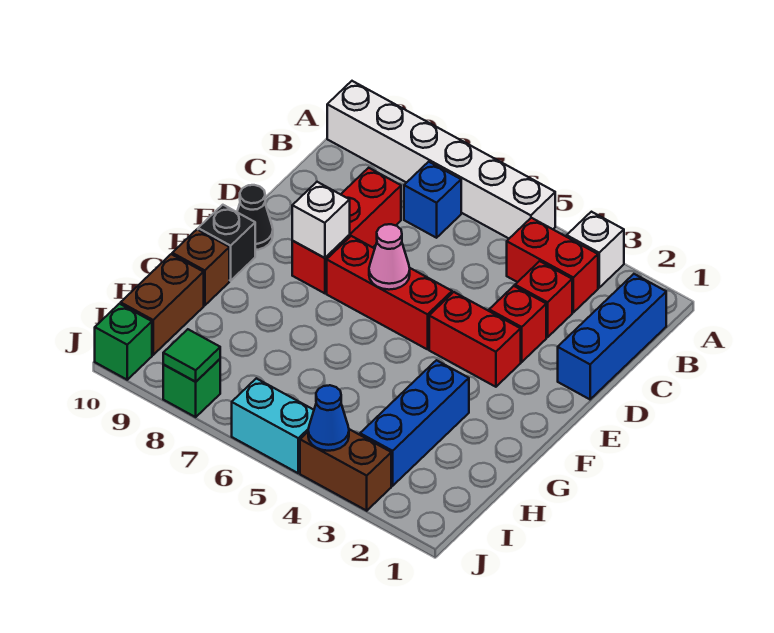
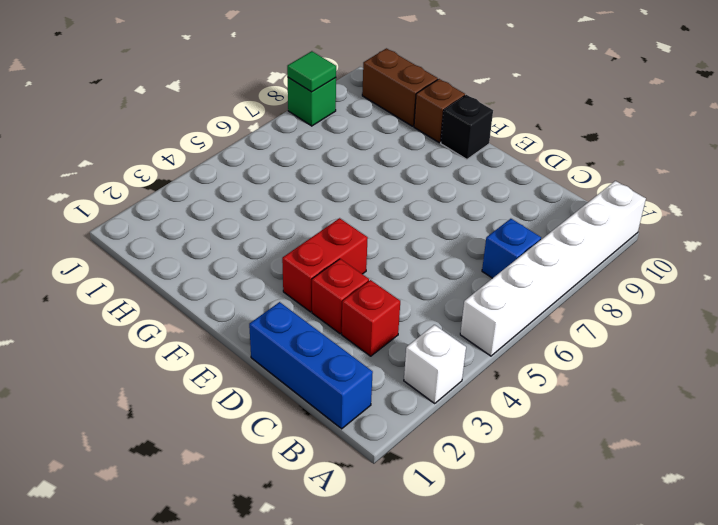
none -> red brick B3:B4 level 1
none -> red brick C8:E8 level 1
none -> red brick E5:E7 level 1

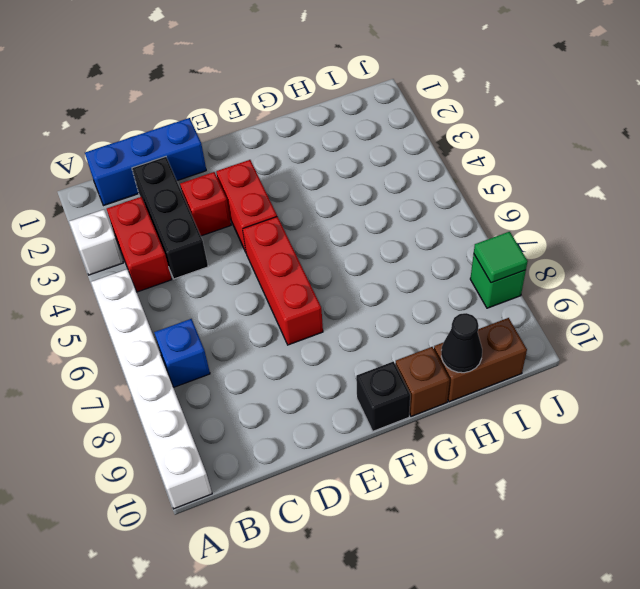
black brick C2:C4 level 1 -> red brick C3 level 1
black cone H10 level 2 -> black cone E10 level 1
none -> red brick C8:E8 level 1
none -> blue brick G3:I3 level 1
none -> brown brick J3:J4 level 1

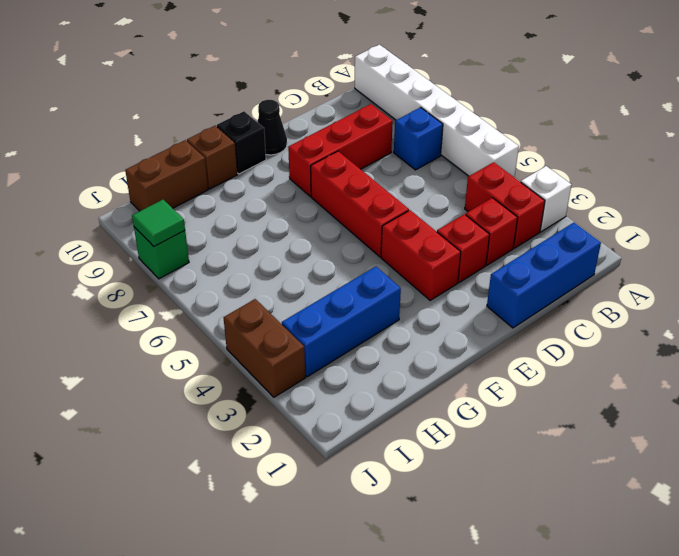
none -> cyan brick J5:J6 level 1
none -> green brick J10 level 1
none -> pink cone E6 level 2

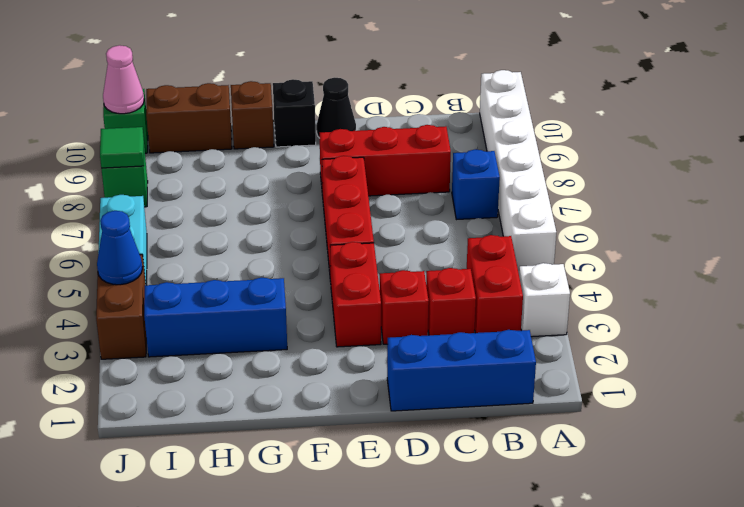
pink cone J10 level 2 -> pink cone E6 level 2
none -> white brick E8 level 2

